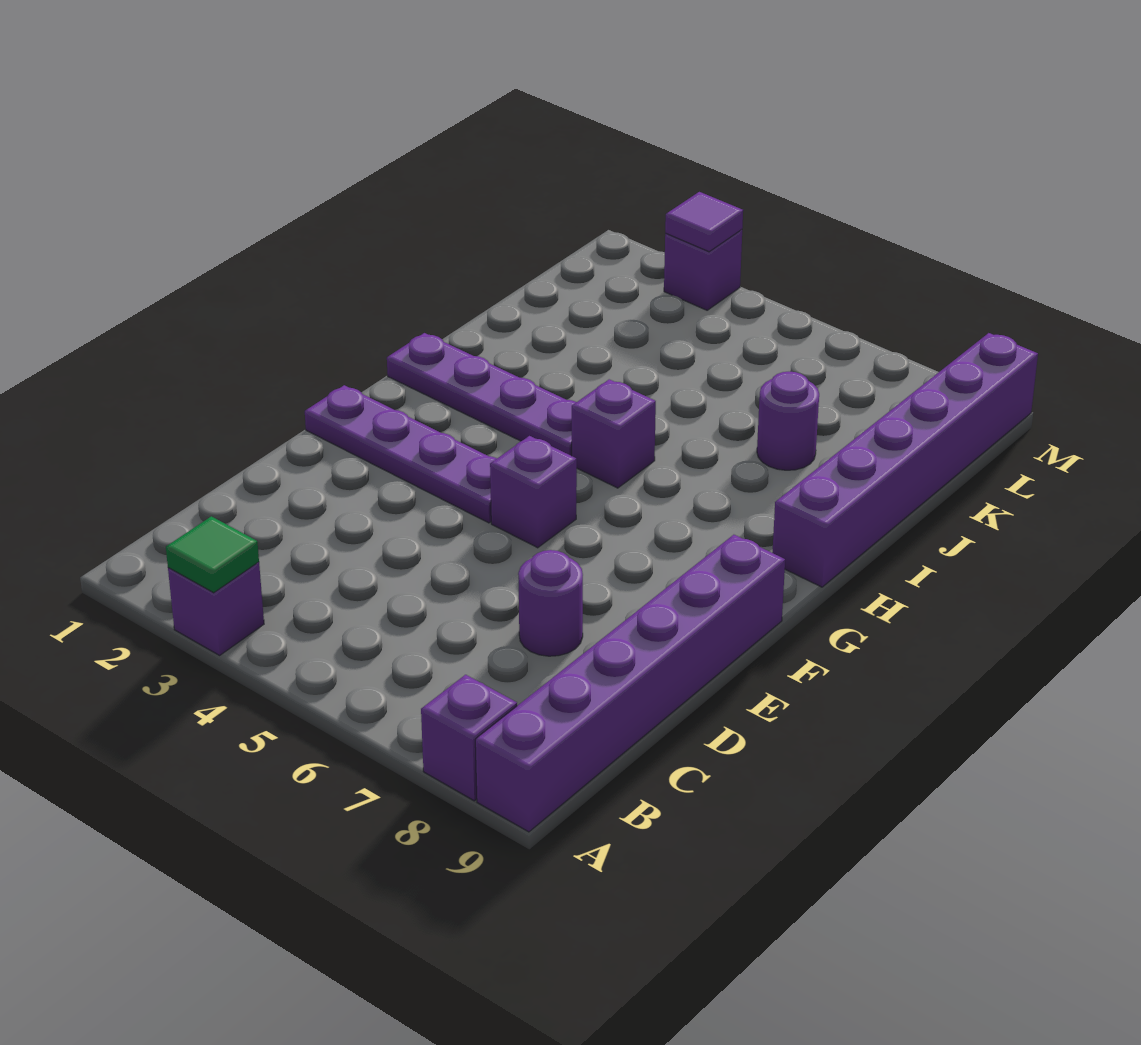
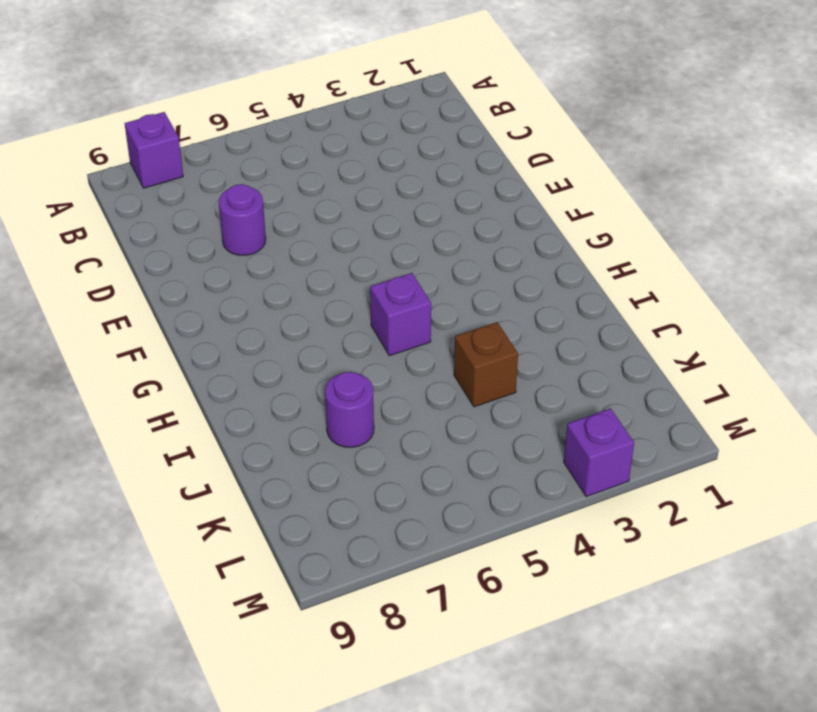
brown brick J4 level 1 -> none
none -> purple brick A3 level 1
none -> purple brick A9:F9 level 1
none -> purple plate F1:F4 level 1

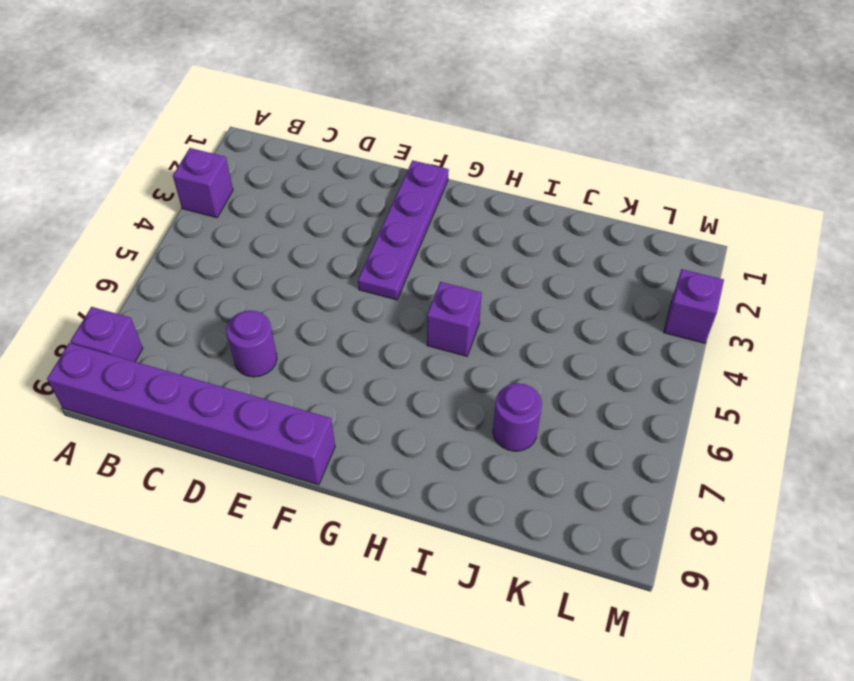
none -> purple brick F5 level 1
none -> purple plate H1:H4 level 1
none -> purple brick H9:M9 level 1

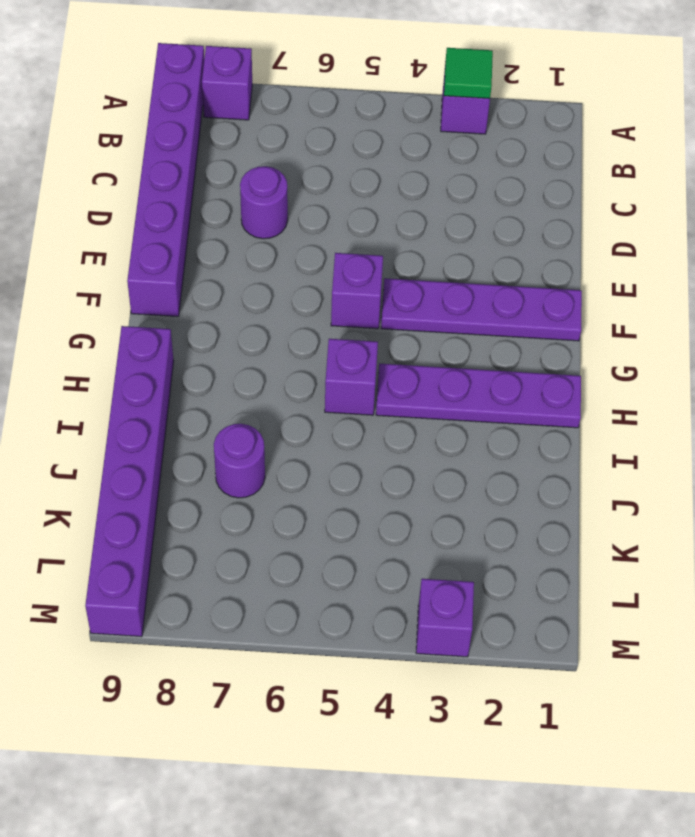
none -> purple tile M3 level 2

